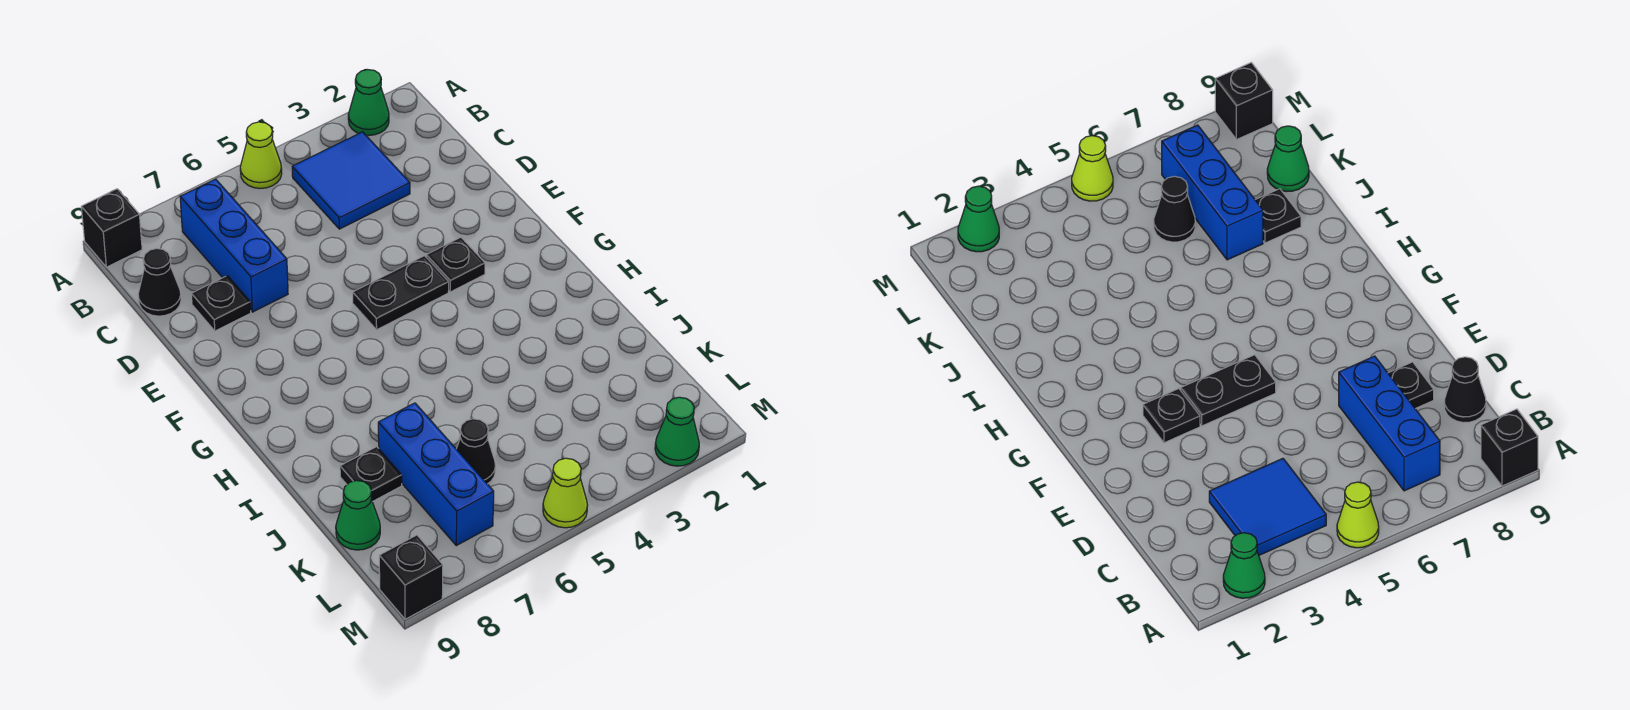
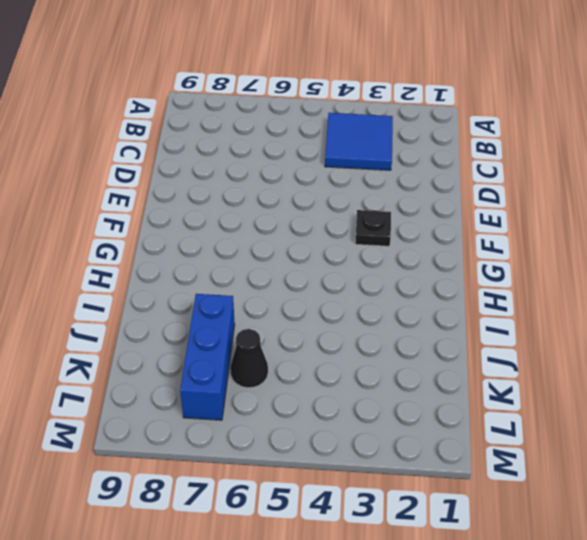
none -> green cone A2 level 1
none -> lime cone A5 level 1
none -> black brick A9 level 1

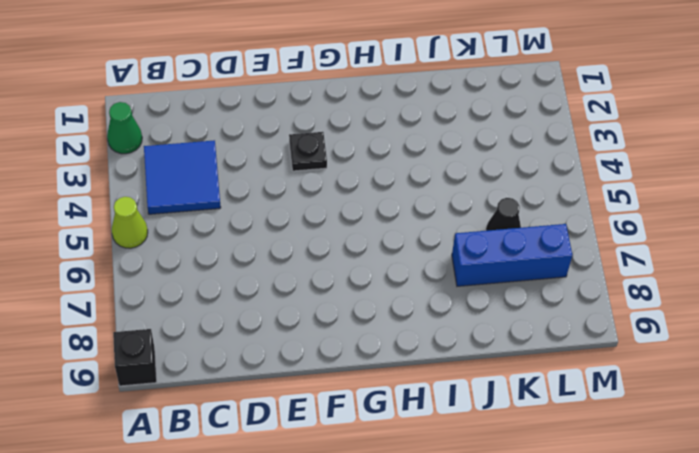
none -> blue brick B7:D7 level 1
none -> black cone C9 level 1
none -> black plate D8 level 1

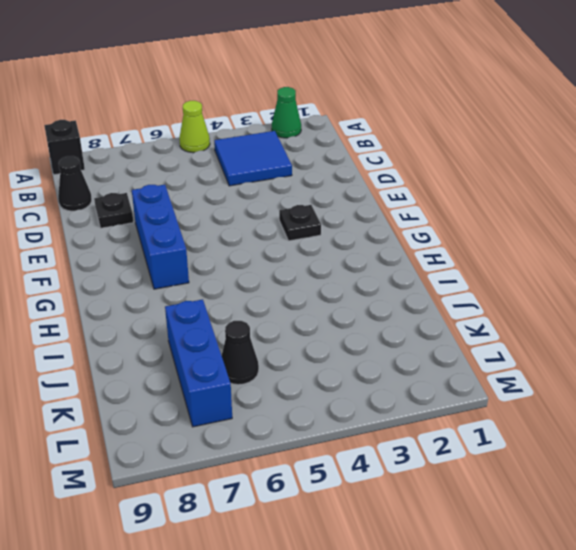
blue brick E7:G7 level 1 -> blue brick B7:D7 level 1
none -> black plate F4:F5 level 1
none -> black plate J8 level 1
none -> green cone K9 level 1

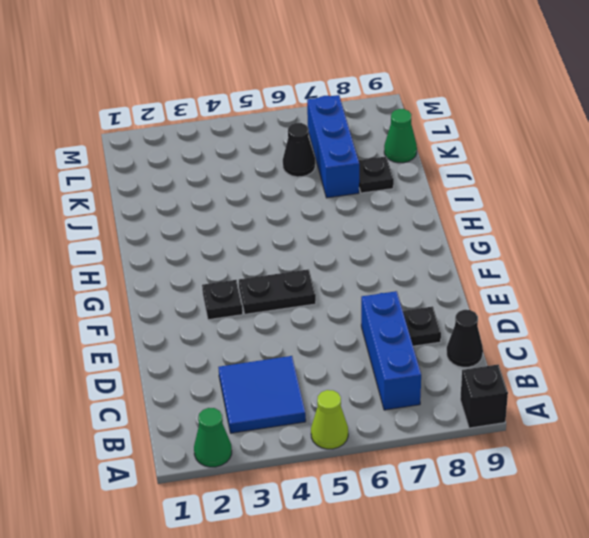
none -> green cone M2 level 1
none -> lime cone M5 level 1
none -> black brick M9 level 1

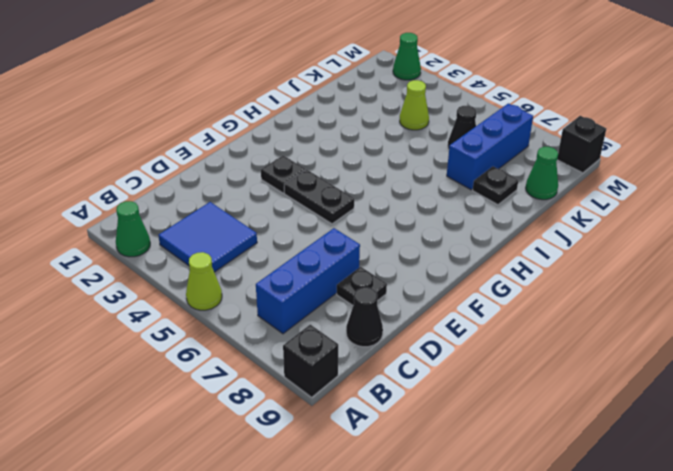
lime cone K4 level 1 -> lime cone M5 level 1

